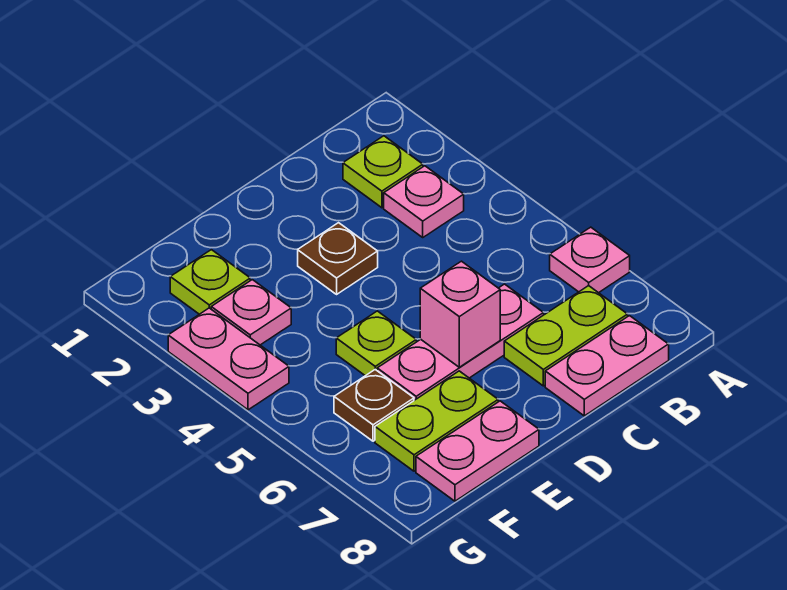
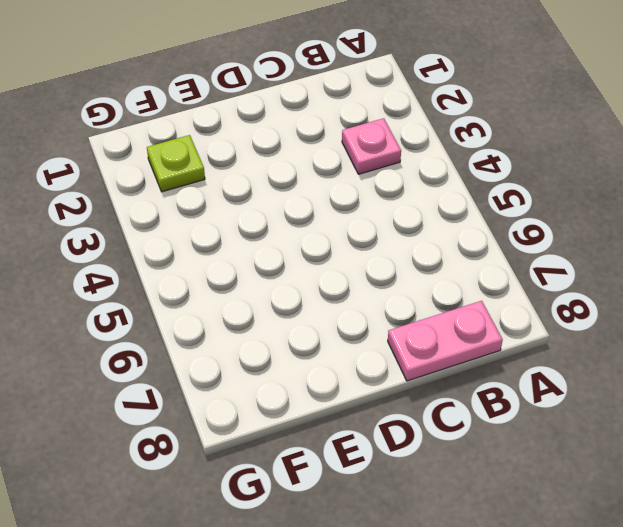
none -> pink plate A6 level 1
none -> lime plate B2 level 1
none -> lime plate B7:C7 level 1

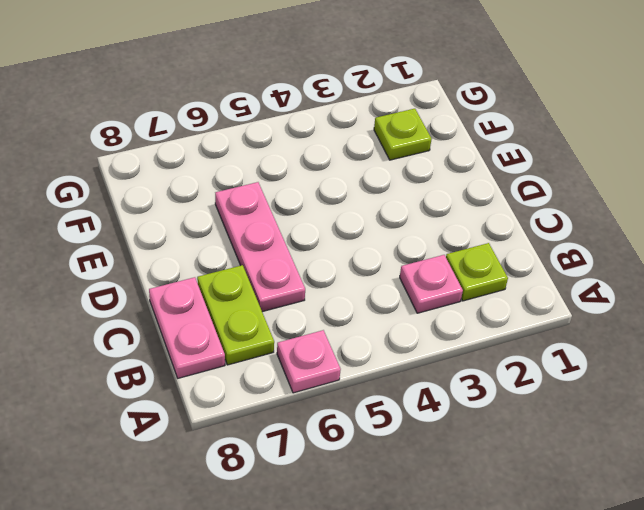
none -> brown plate D3 level 1
none -> lime plate E5 level 1
none -> lime plate E7:F7 level 1

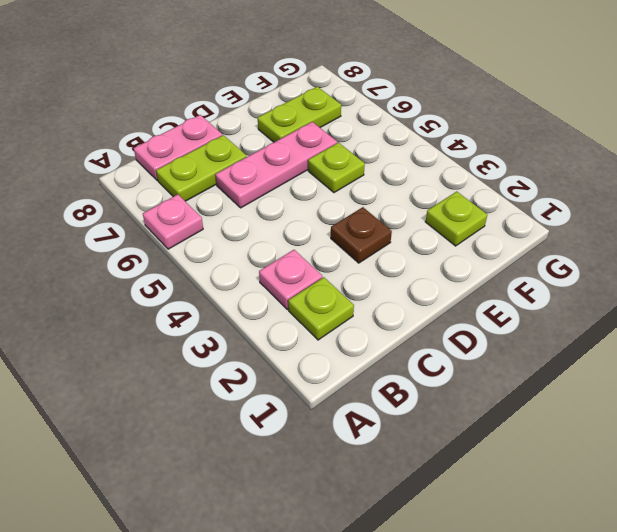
none -> pink plate E8:F8 level 1
none -> pink plate F3 level 1
none -> brown plate F6 level 1

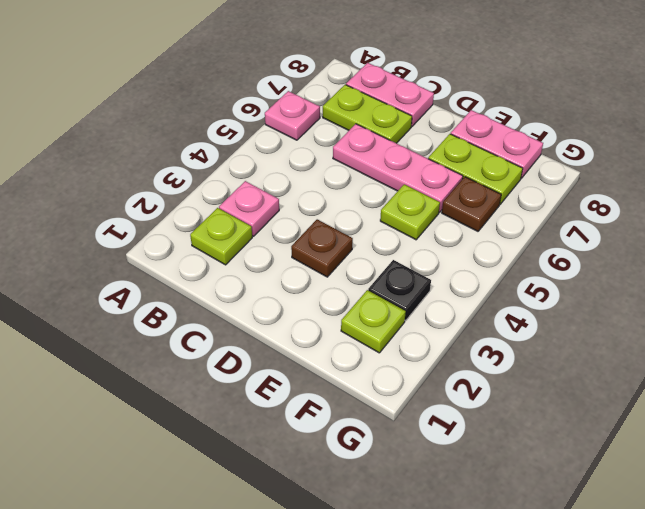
black plate F3 level 1 -> pink plate F3 level 1
none -> pink plate G3:G4 level 1
none -> pink brick D6 level 2

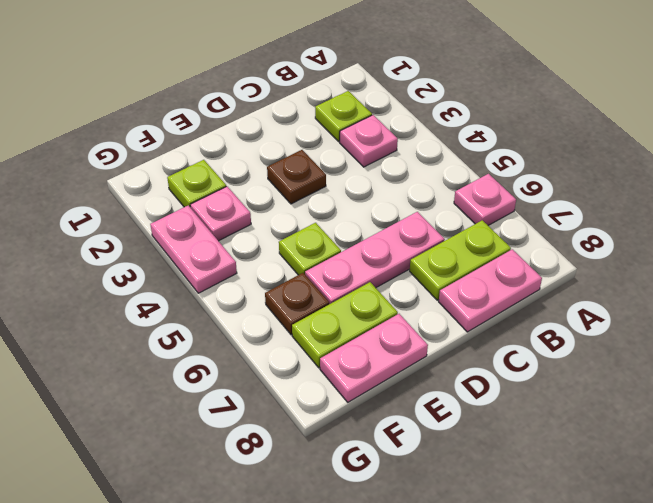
none -> pink brick D6 level 2

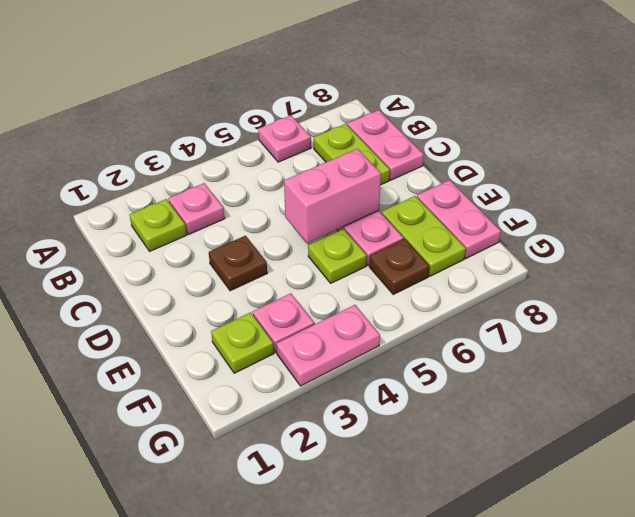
pink brick D5:D6 level 2 -> pink brick D6 level 2

